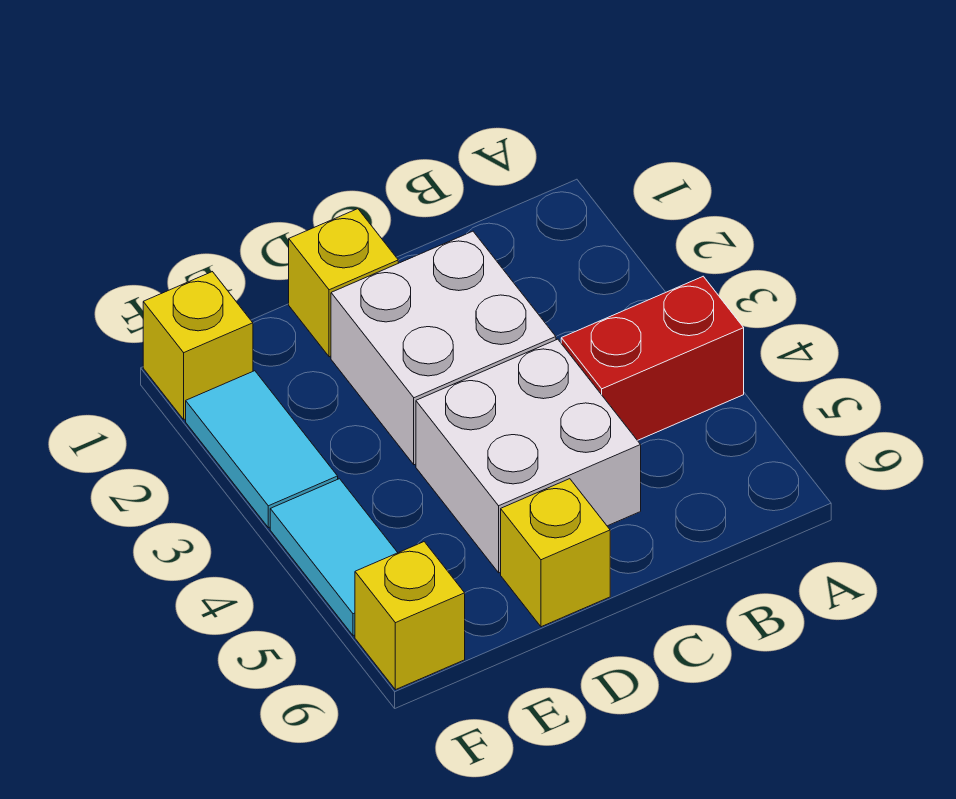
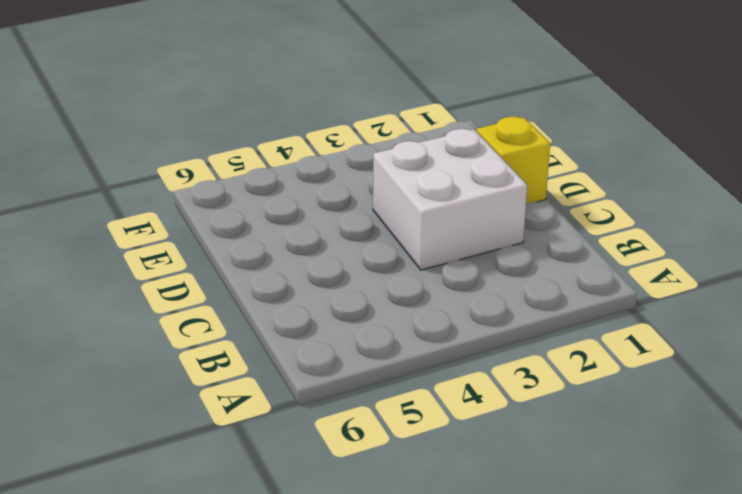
none -> red brick A4:B4 level 1
none -> white brick C4:D5 level 1

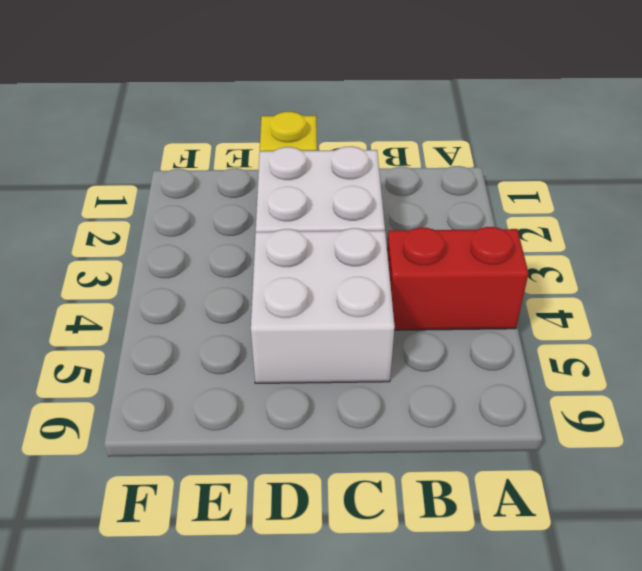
none -> yellow brick D6 level 1
none -> yellow brick F1 level 1

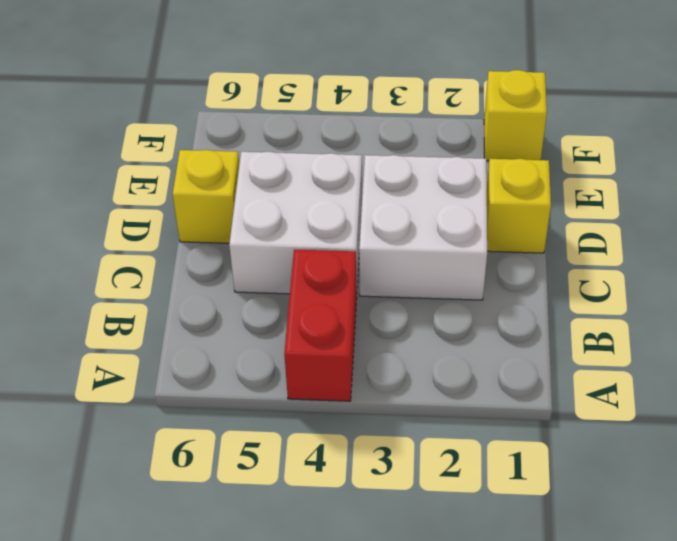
none -> cyan tile F2:F3 level 1
none -> cyan tile F4:F5 level 1

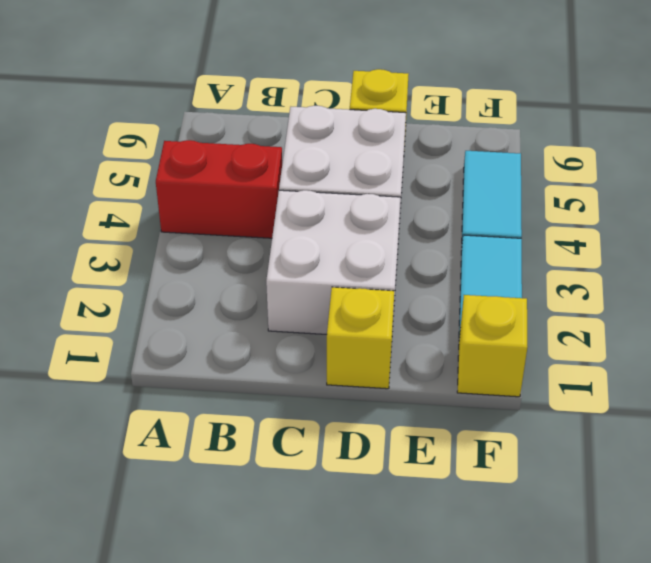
none -> yellow brick F6 level 1

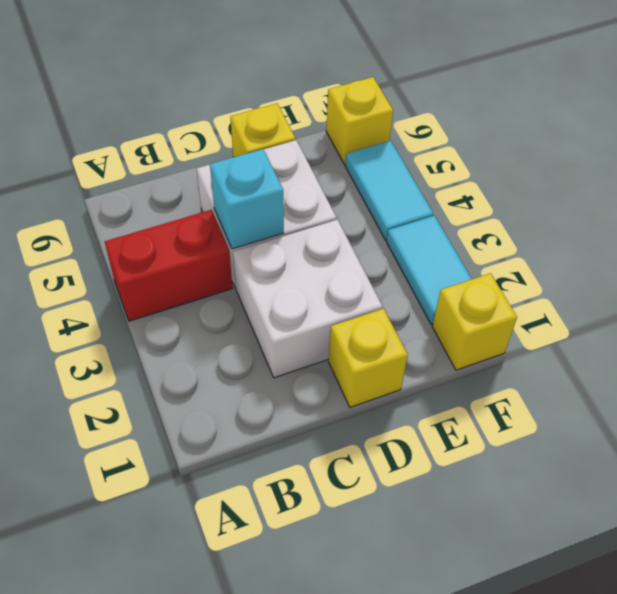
cyan brick C4 level 2 -> none

